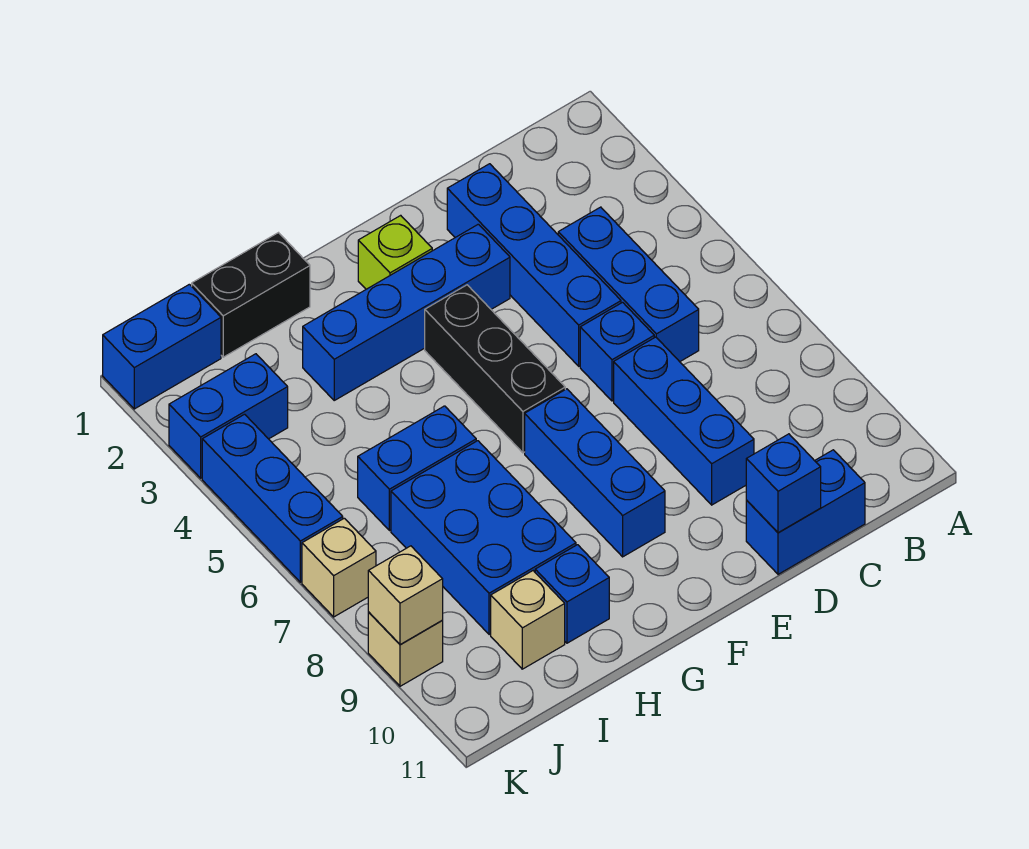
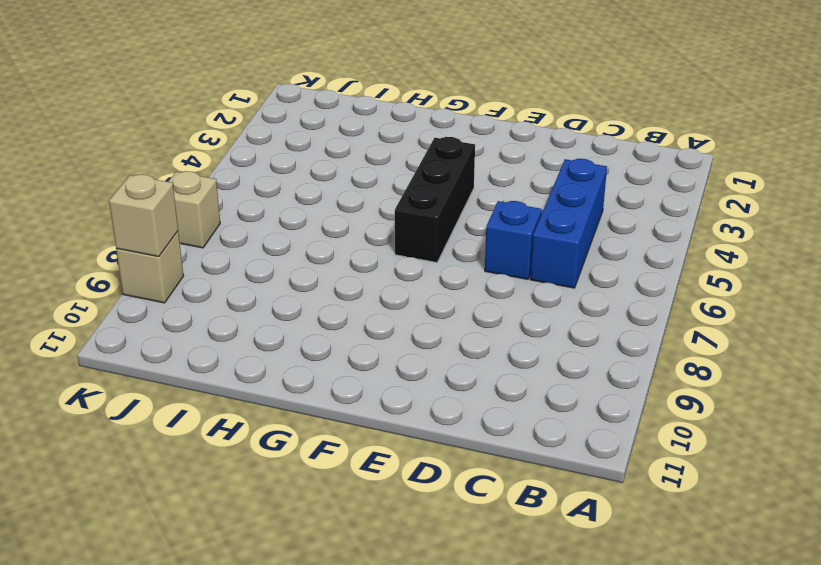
none -> blue brick C11:D11 level 1
none -> blue brick D2:D5 level 1
none -> blue brick D7:D9 level 1

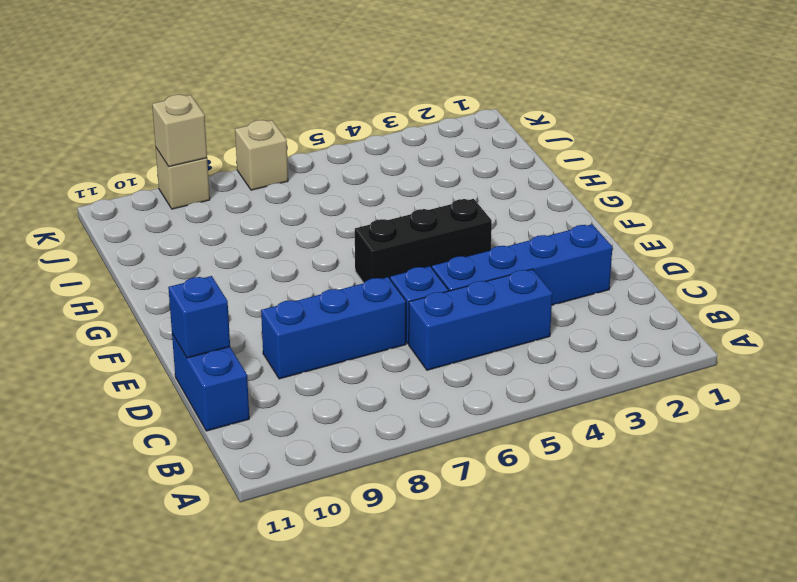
none -> blue brick E3:H3 level 1
none -> lime brick F2 level 1
none -> blue brick F7:F9 level 1

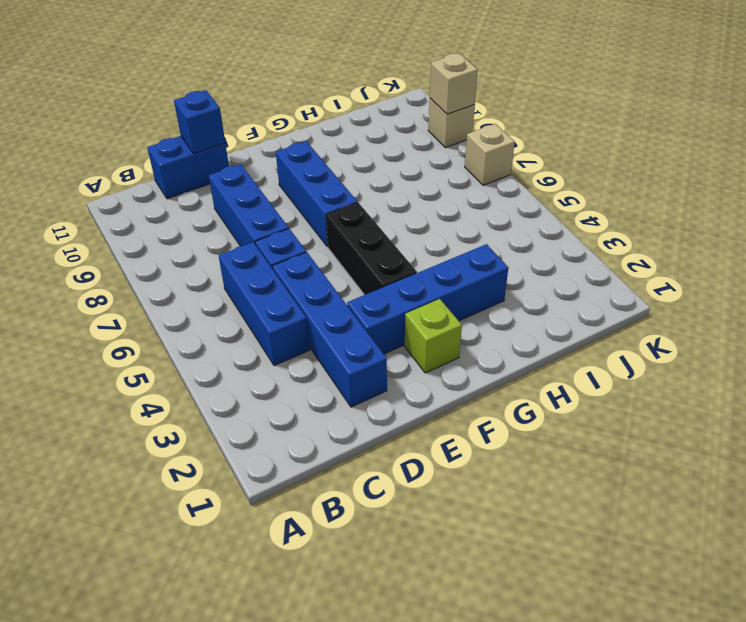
none -> black brick H1:I1 level 1
none -> blue brick H6:I6 level 1
none -> blue brick H7:I9 level 1

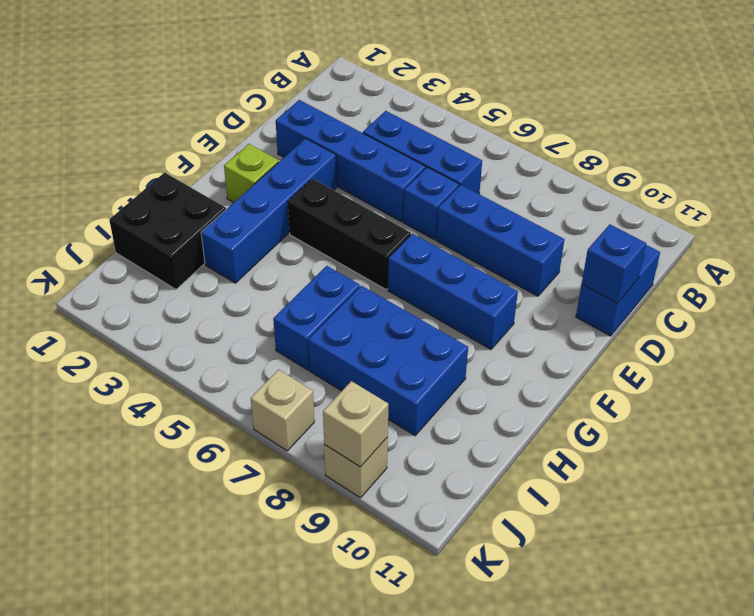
black brick H1:I2 level 1 -> black brick H1:I1 level 1
none -> blue brick H10 level 1
none -> tan brick I10 level 1
none -> blue brick J1:K1 level 1

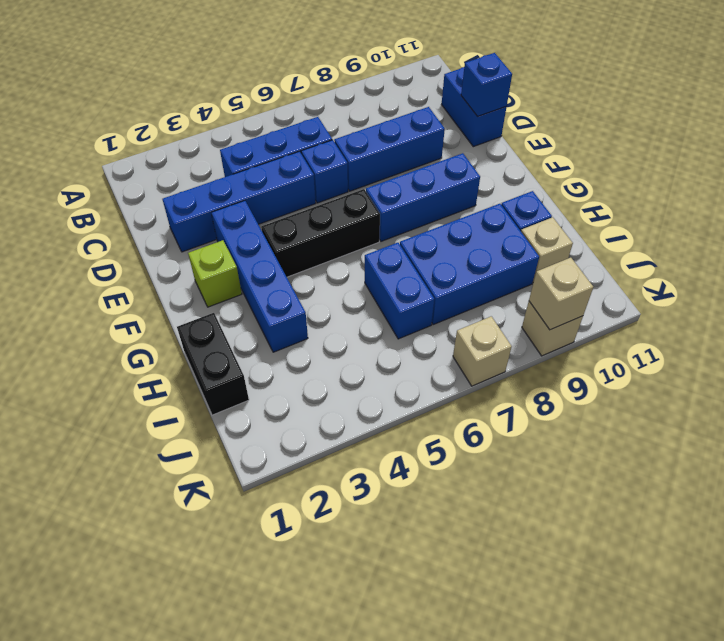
none -> blue brick J1:K1 level 1
none -> blue brick J3:K3 level 1
none -> blue brick K4:K6 level 1

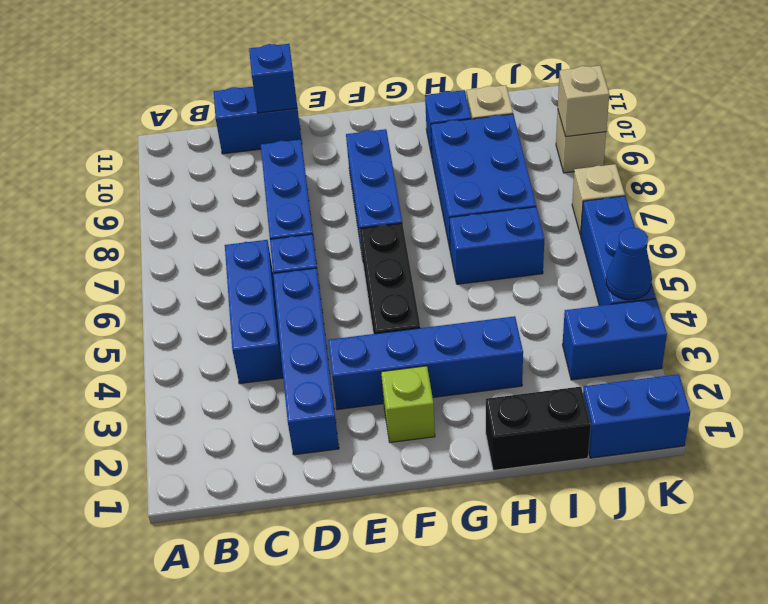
blue cone K4 level 2 -> none

